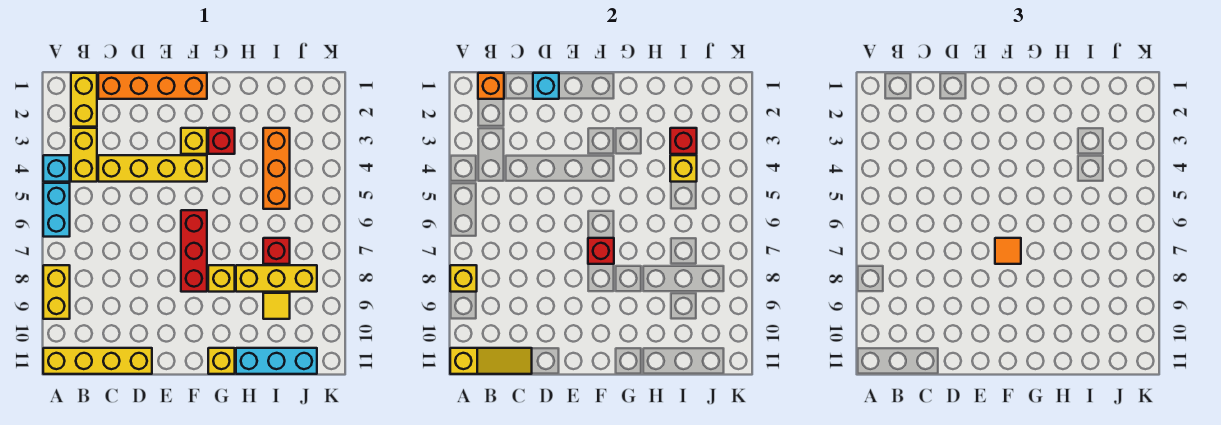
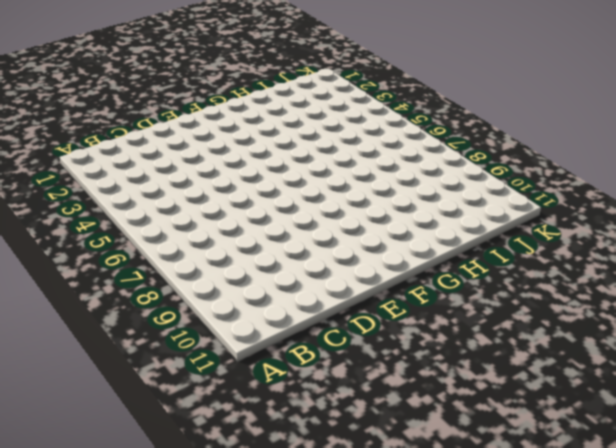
none -> cyan brick A4 level 1
none -> cyan brick A5:A6 level 1
none -> yellow brick A8:A9 level 1

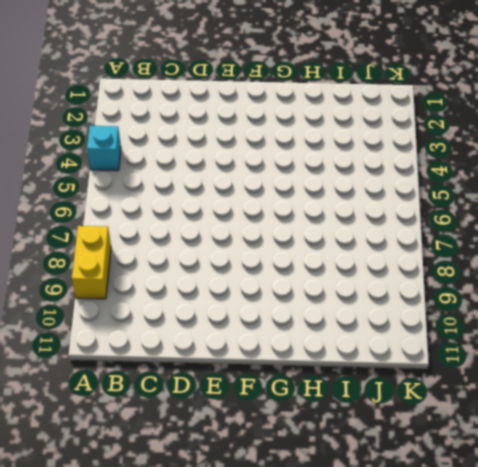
none -> cyan brick A5:A6 level 1
none -> yellow brick A11:D11 level 1
none -> yellow brick B1:B2 level 1

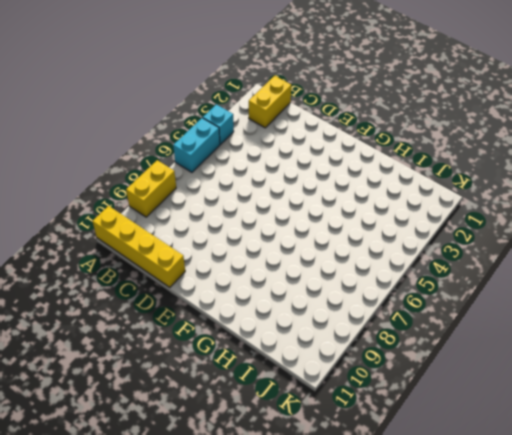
none -> yellow brick B3:B4 level 1
none -> orange brick C1:F1 level 1
none -> yellow brick C4:F4 level 1

